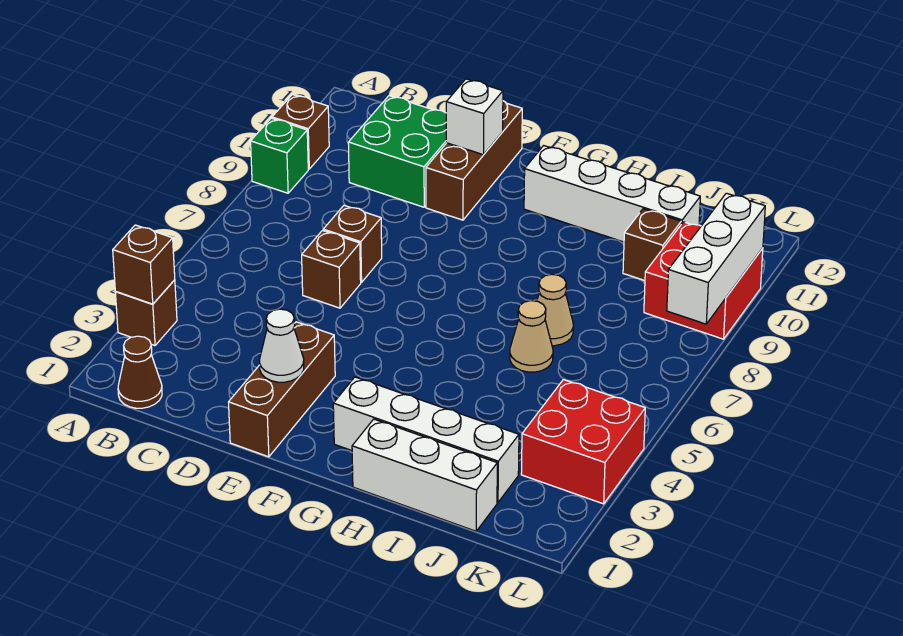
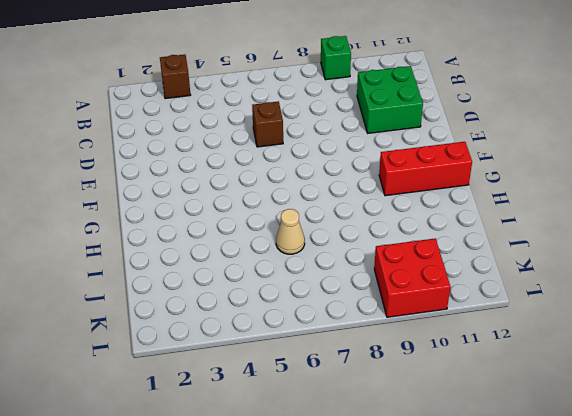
red brick G10:G12 level 1 -> white brick G11:J11 level 1
none -> brown brick A10 level 1
none -> brown cone B1 level 1
none -> brown brick D7 level 1

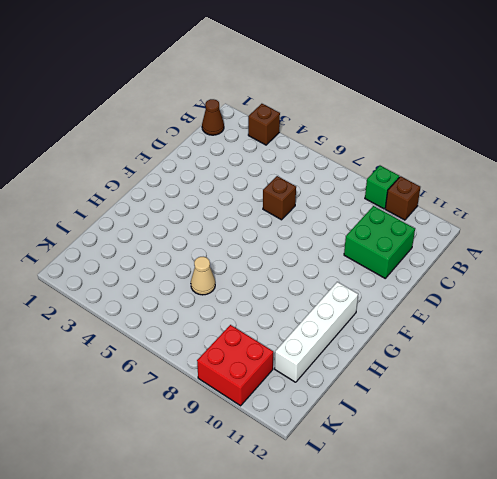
none -> brown brick D7 level 1
none -> brown brick E1:E3 level 1
none -> brown brick E10:E12 level 1

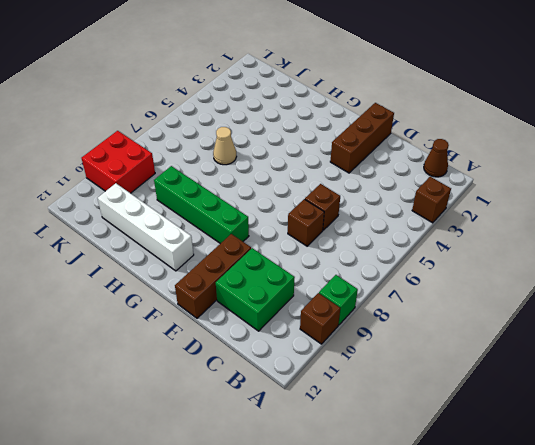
green brick F9:I9 level 1 -> none
none -> white brick G2:J2 level 1
none -> white brick H1:J1 level 1
none -> tan cone I7 level 1

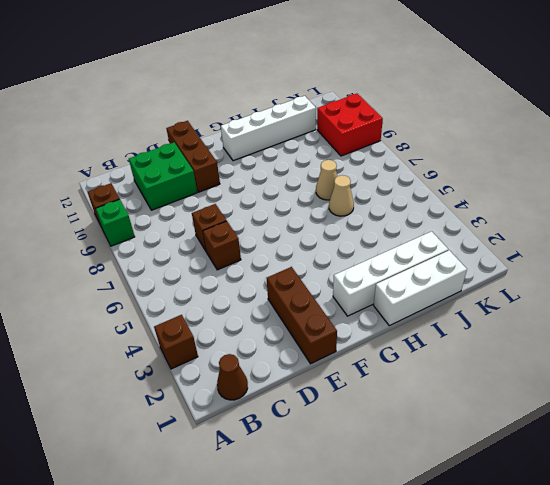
none -> brown brick J10 level 1
none -> red brick K3:L4 level 1
none -> brown brick A3 level 2

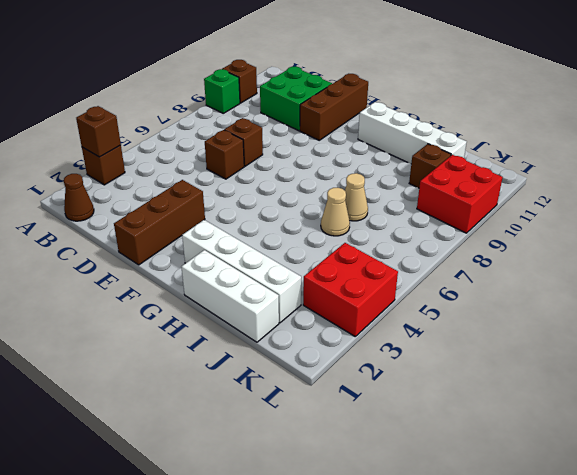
none -> white cone E2 level 2
none -> white brick E11 level 2
none -> white brick L8:L10 level 2

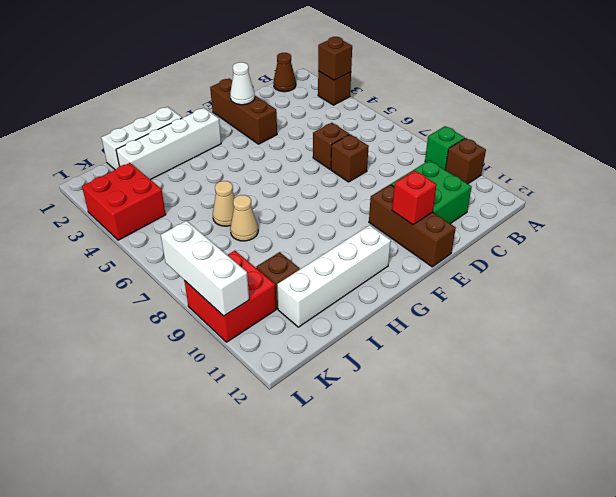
red brick E11 level 2 -> white brick E11 level 2

